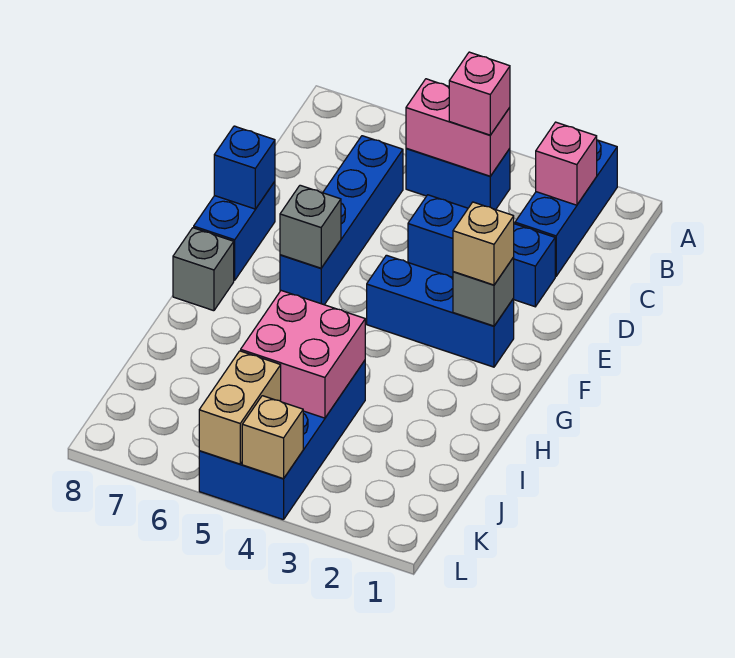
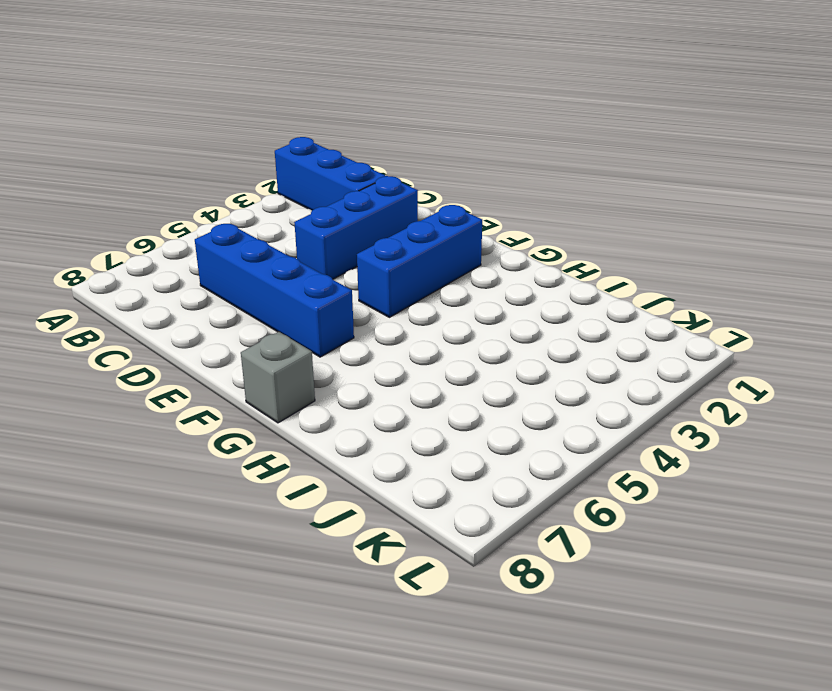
none -> blue brick B4:B5 level 1
none -> blue brick E8:F8 level 1
none -> blue brick I4:L5 level 1

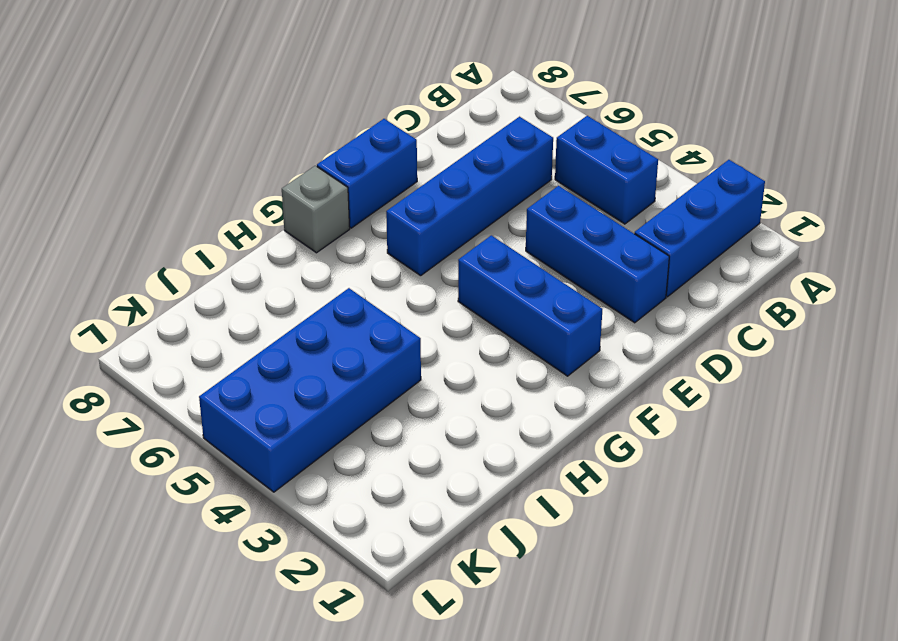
none -> pink brick B2 level 2
none -> pink brick B4:B5 level 2
none -> blue brick E8 level 2

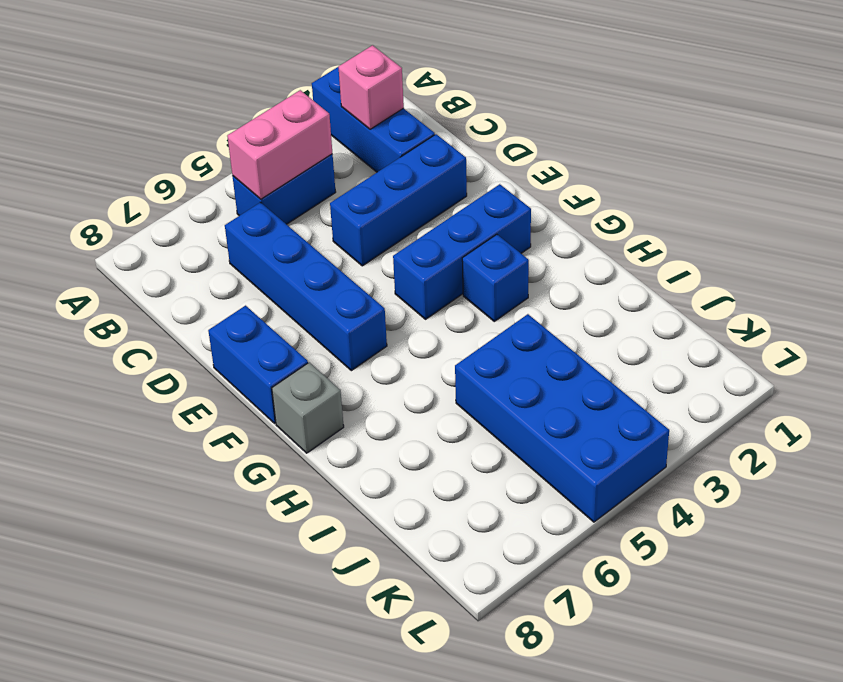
blue brick G3 level 1 -> blue brick E8 level 2
none -> grey brick F2 level 2
none -> grey brick F6 level 2
none -> pink brick I4:J5 level 2

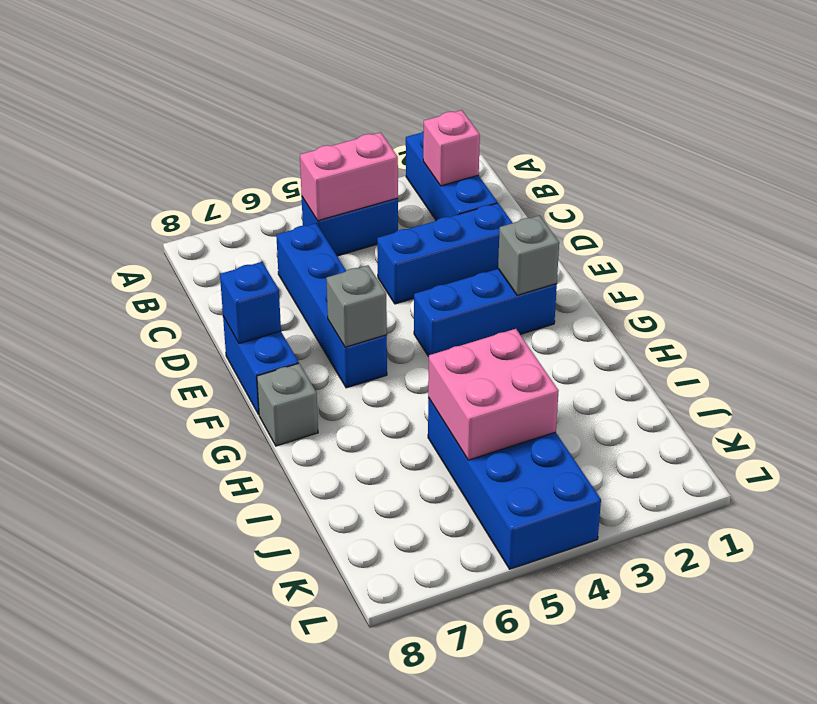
none -> tan brick K5:L5 level 2
none -> tan brick L4 level 2
none -> pink brick B4 level 3

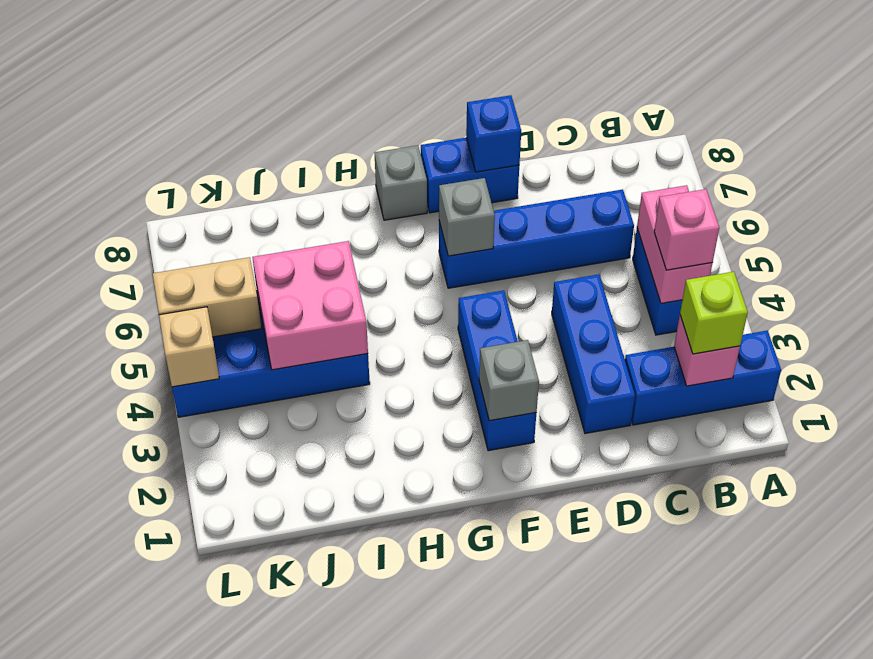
lime brick B2 level 3 -> none
none -> tan brick F2 level 3

